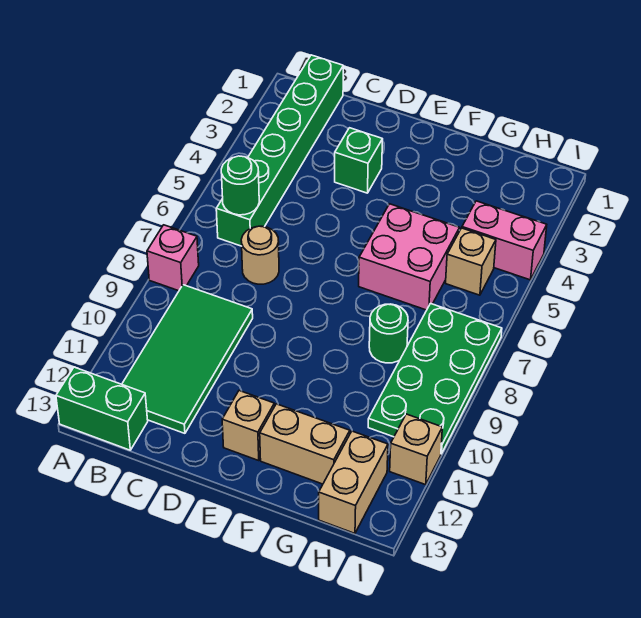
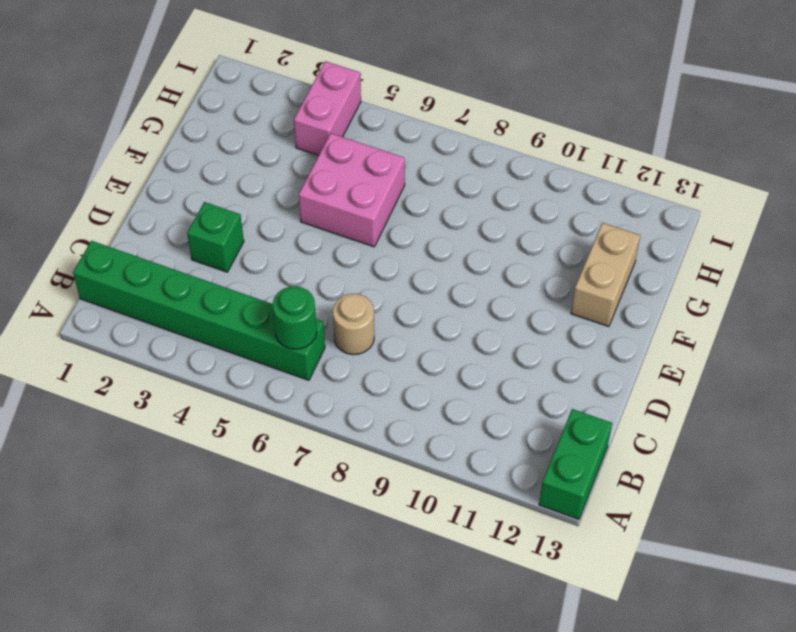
none -> pink brick A8 level 1
none -> green tile B9:C12 level 1
none -> tan brick E12 level 1

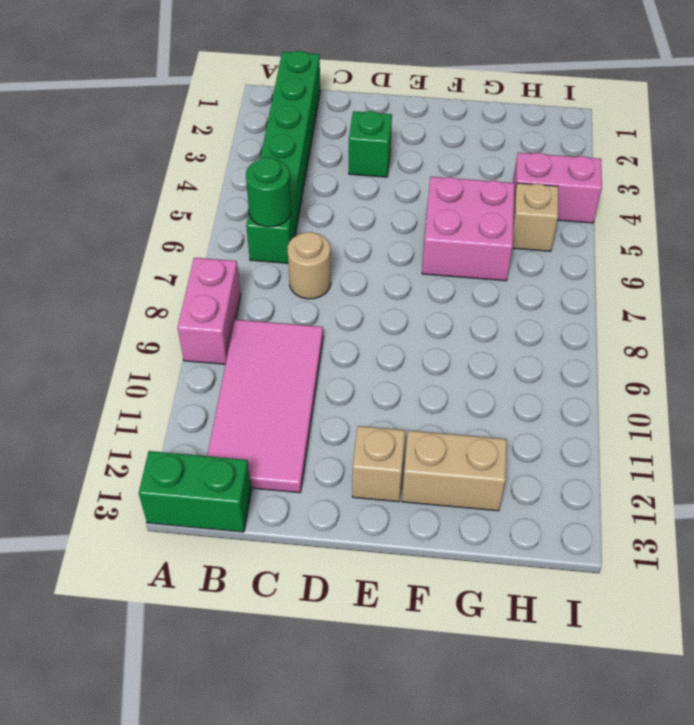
pink brick A8:A9 level 1 -> pink brick A8 level 1
pink tile B9:C12 level 1 -> green tile B9:C12 level 1
none -> green round brick G8 level 1
none -> green plate H7:I10 level 1
none -> tan brick H12:H13 level 1

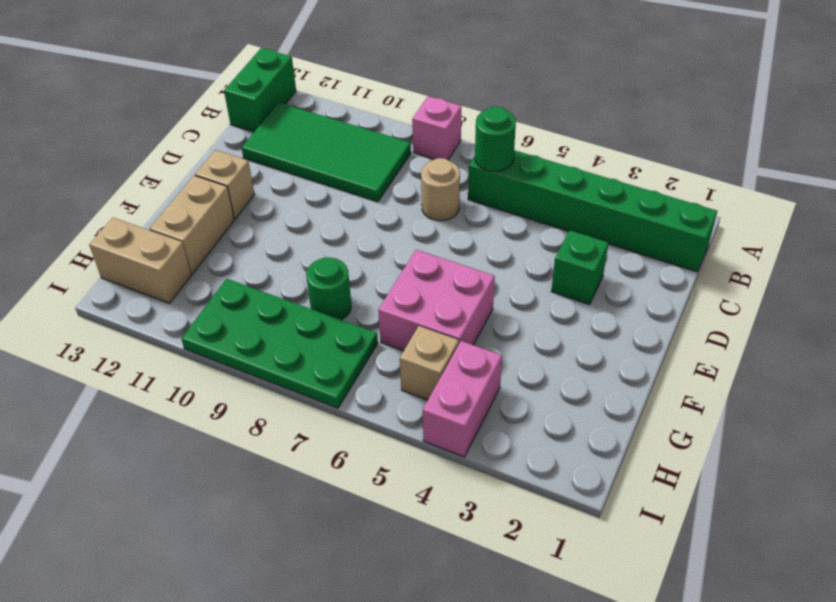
none -> tan brick I11 level 1

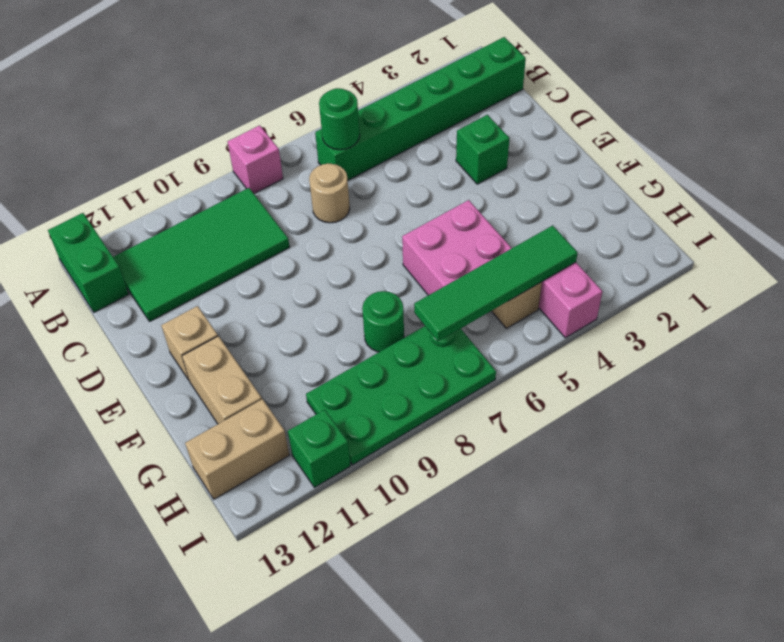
green tile H4:H7 level 2 -> none
green brick I11 level 1 -> tan brick I11 level 1

